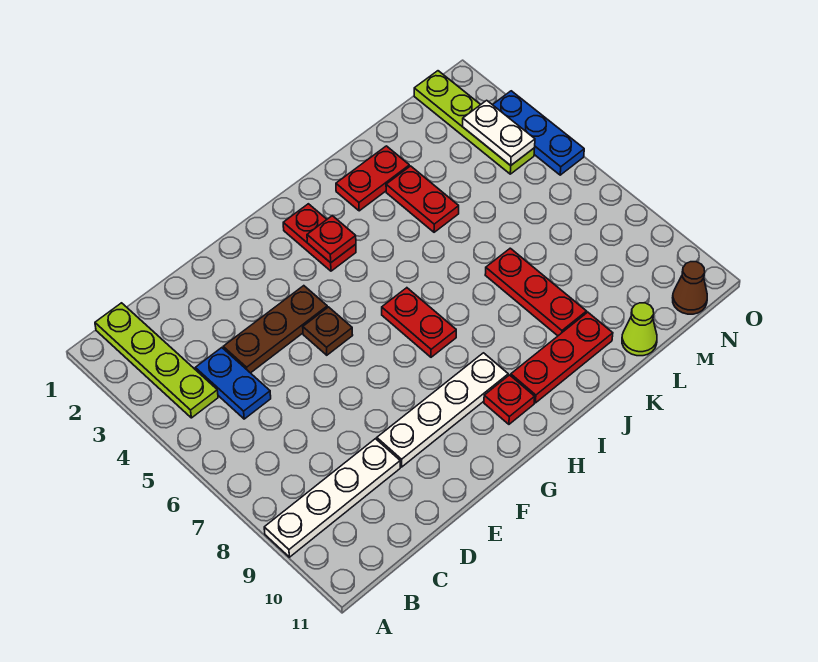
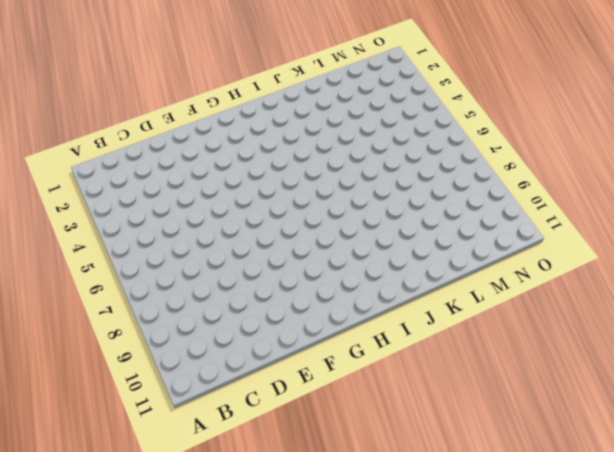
none -> white plate A9:D9 level 1
none -> lime plate B1:B4 level 1
none -> blue plate C4:C5 level 1

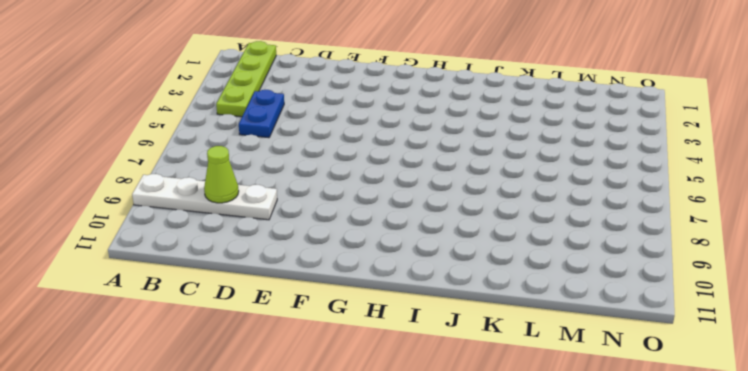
lime cone C9 level 2 -> lime cone L11 level 1
none -> brown plate D4:F4 level 1
none -> white plate E9:H9 level 1
none -> brown plate F5 level 1

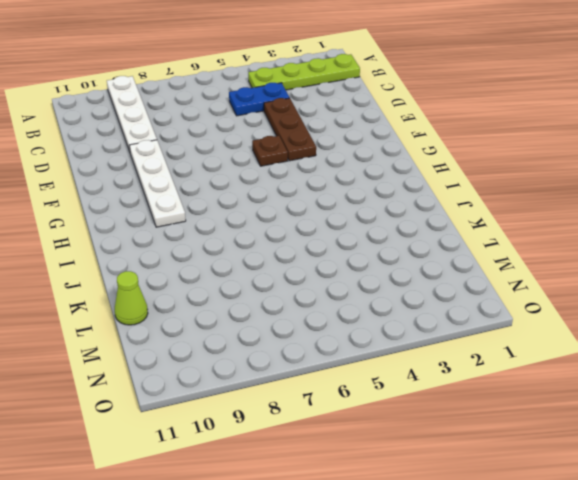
none -> red plate H2:H3 level 1
none -> red plate H6:H7 level 1
none -> red plate H10 level 1

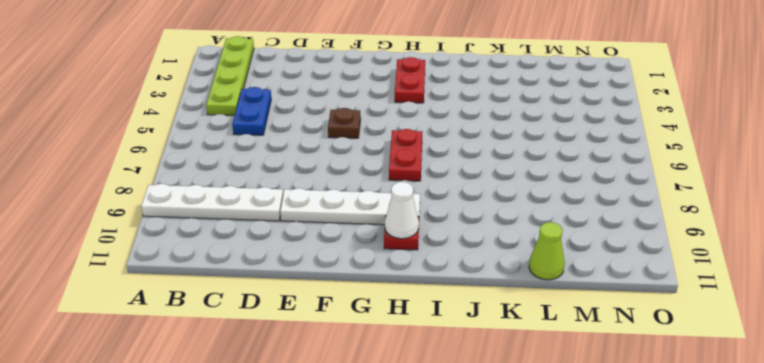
white cone H10 level 2 -> none
none -> brown plate D4:F4 level 1
none -> red plate I10:K10 level 1
none -> red plate J2:K2 level 1

